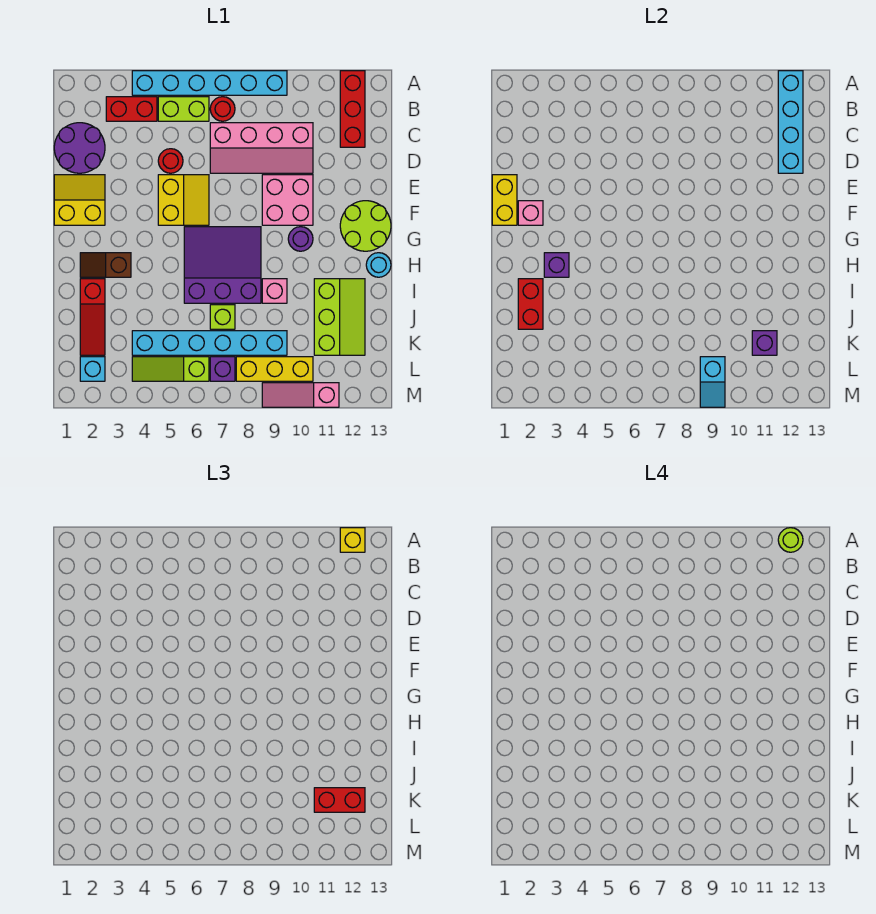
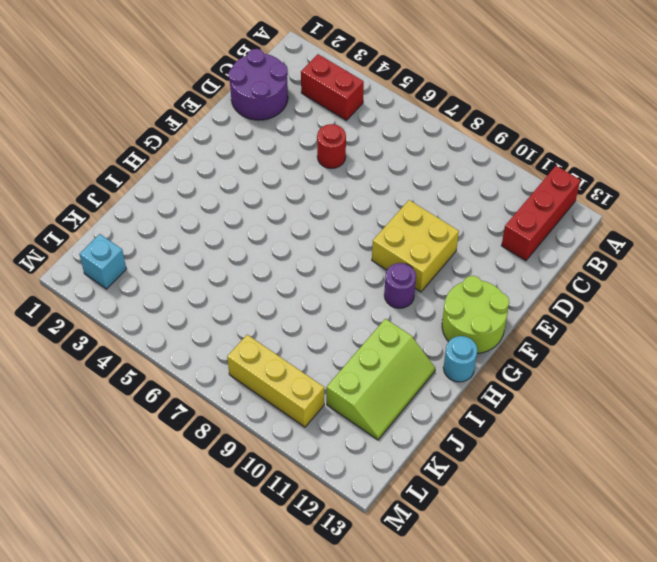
yellow brick E9:F10 level 1 -> pink brick E9:F10 level 1
none -> cyan brick A4:A9 level 1
none -> lime brick B5:B6 level 1
none -> red round brick B7 level 1
none -> pink slope C7:D10 level 1 top C

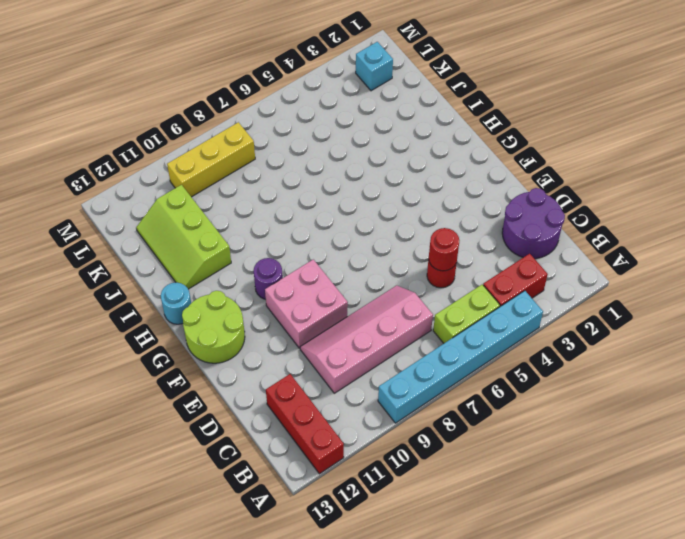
red round brick D5 level 2 -> red round brick B7 level 1
none -> yellow slope E1:F2 level 1 top F
none -> yellow slope E5:F6 level 1 top 5
none -> purple slope G6:I8 level 1 top I
none -> brown slope H2:H3 level 1 top 3

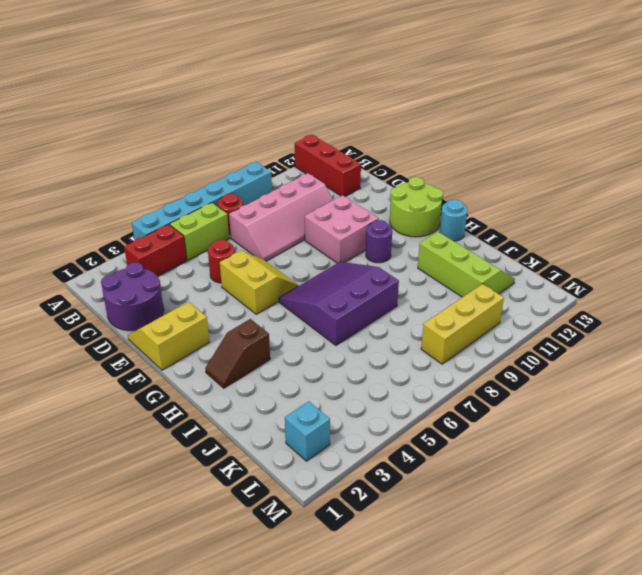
none -> red slope I2:K2 level 1 top I
none -> pink brick I9 level 1
none -> lime brick J7 level 1
none -> cyan brick K4:K9 level 1

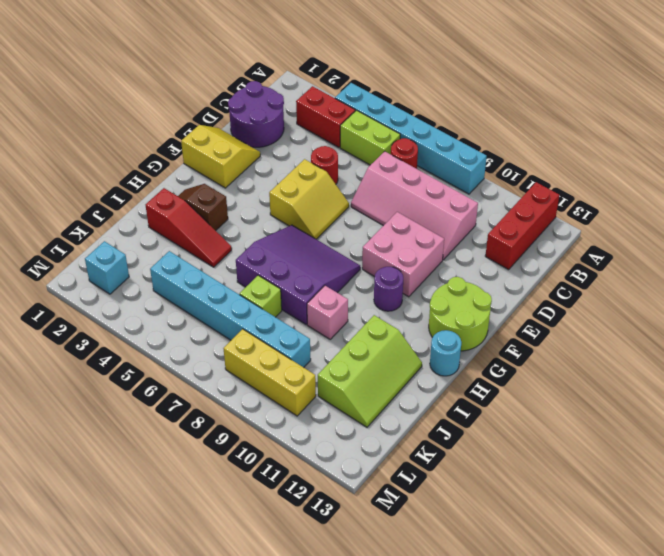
red slope I2:I4 level 1 top 2 -> red slope I2:K2 level 1 top I
none -> lime slope L4:L6 level 1 top 6
none -> purple brick L7 level 1
none -> pink slope M9:M11 level 1 top 11
none -> cyan brick A12:D12 level 2

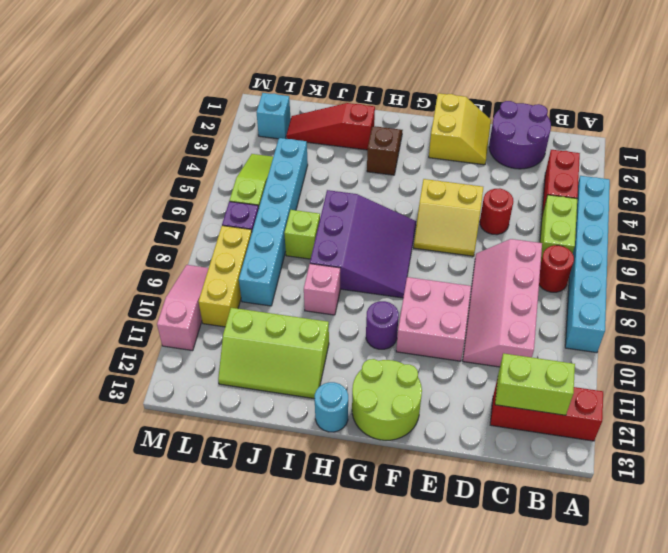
lime brick B12:C12 level 2 -> cyan brick A12:D12 level 2
none -> yellow brick E1:F1 level 2
none -> pink brick F2 level 2
none -> purple brick H3 level 2
none -> red brick I2:J2 level 2

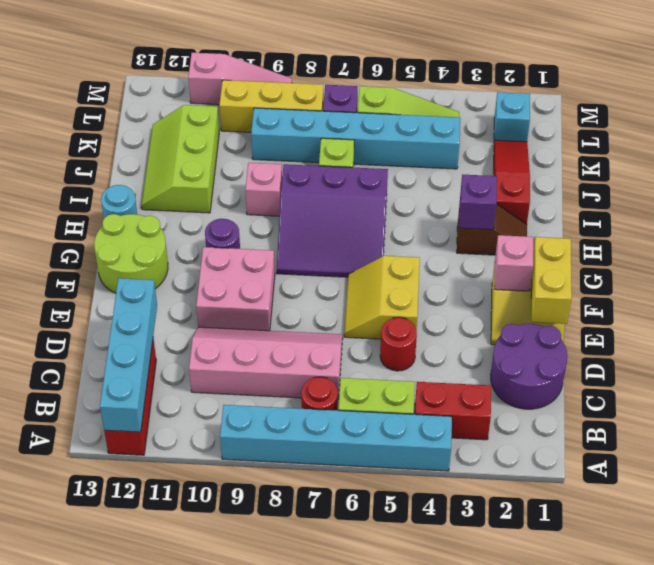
none -> red brick I2:J2 level 2
none -> purple brick K11 level 2
none -> cyan slope L9:M9 level 2 top L
none -> yellow brick A12 level 3

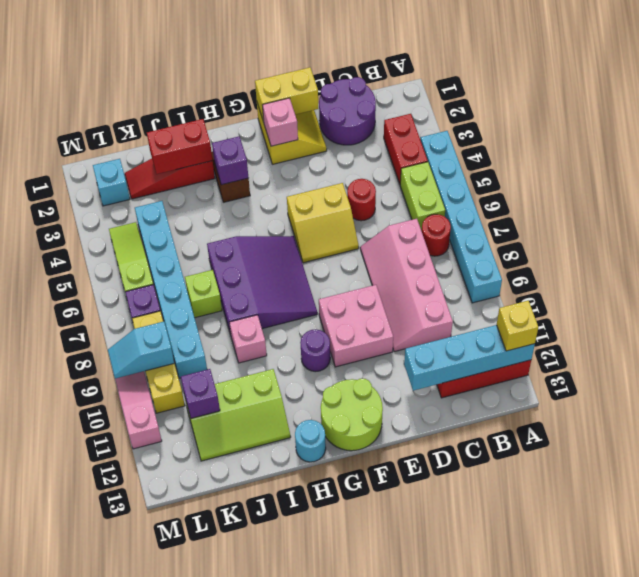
none -> red brick K11:K12 level 3
none -> lime round brick A12 level 4

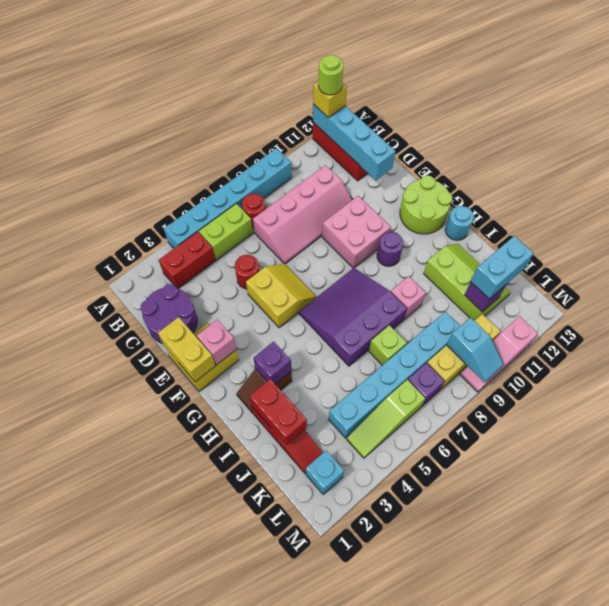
cyan brick K11:K12 level 3 -> red brick K11:K12 level 3

